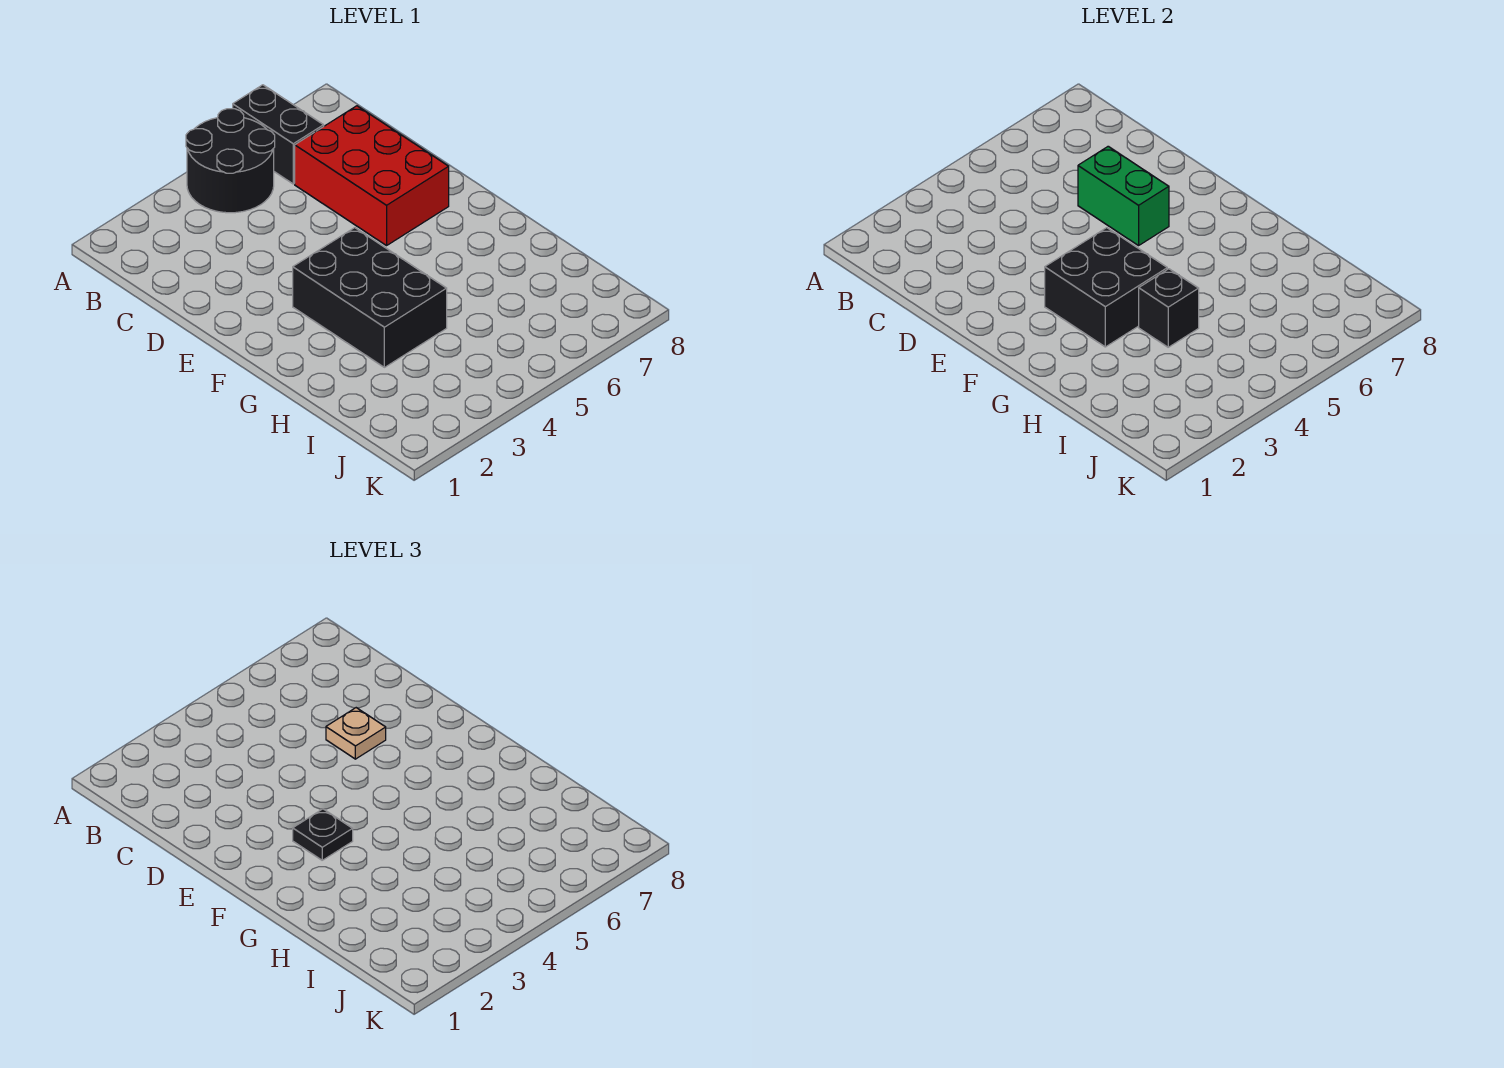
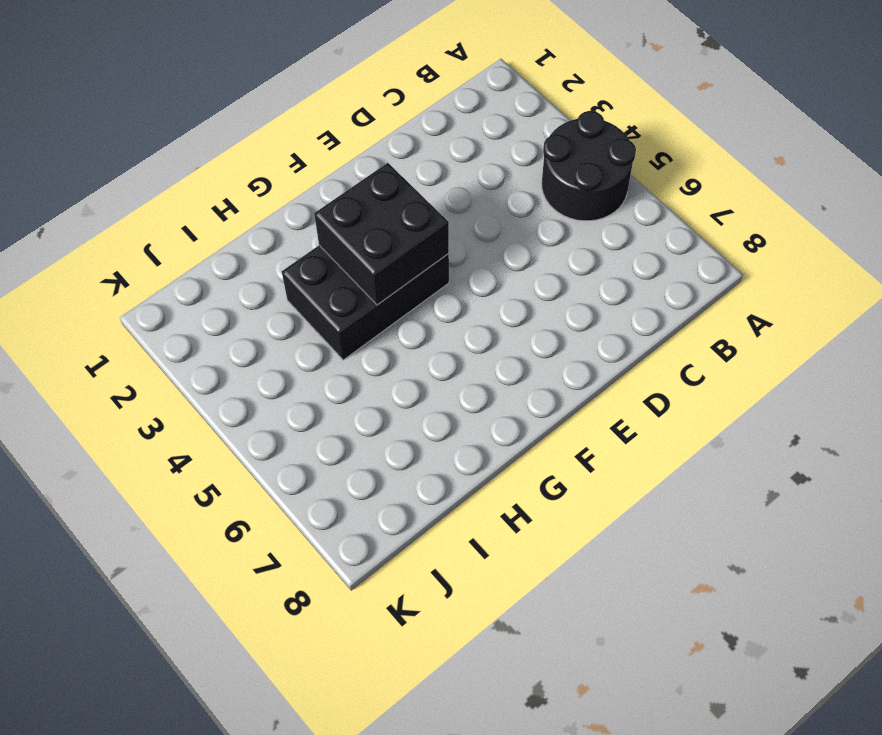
none -> black brick A6:B6 level 1
none -> red brick C6:E7 level 1

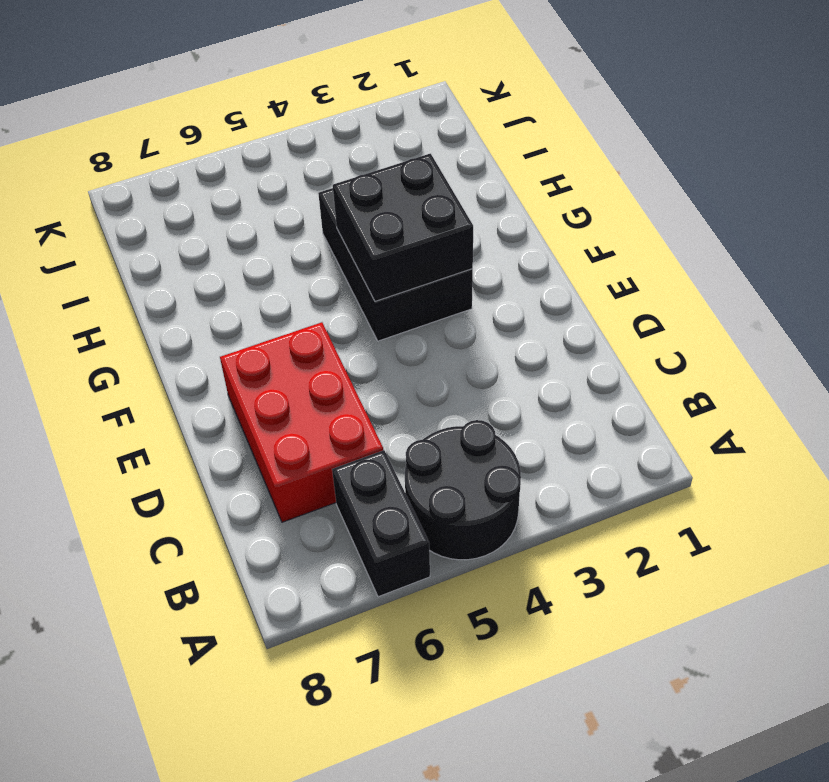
none -> green brick D6:E6 level 2
none -> black brick H4 level 2

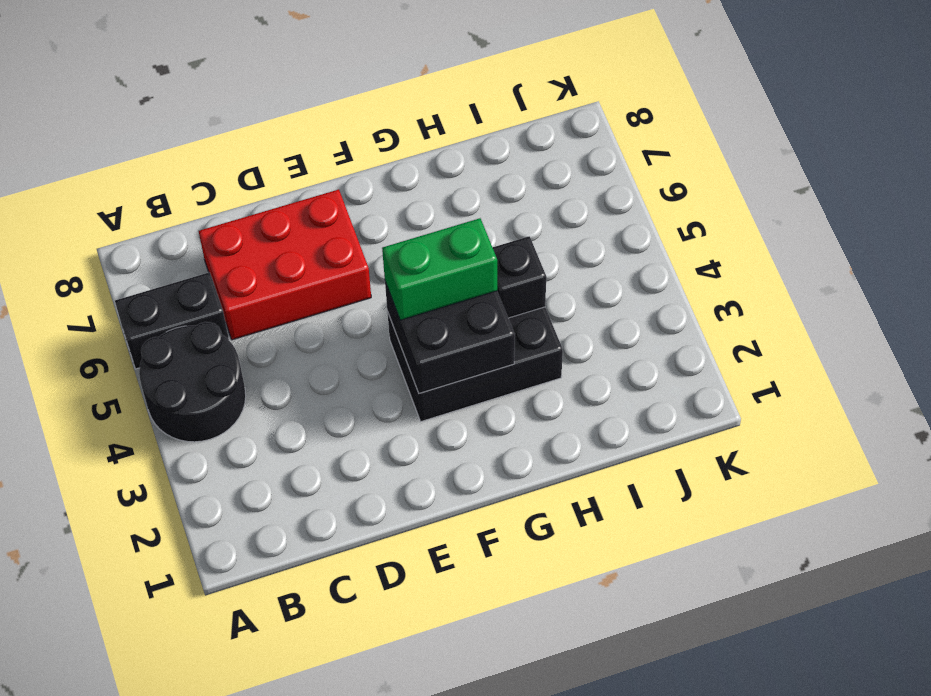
green brick F4:G4 level 3 -> green brick D6:E6 level 2
none -> tan plate D6 level 3
none -> black plate F3 level 3

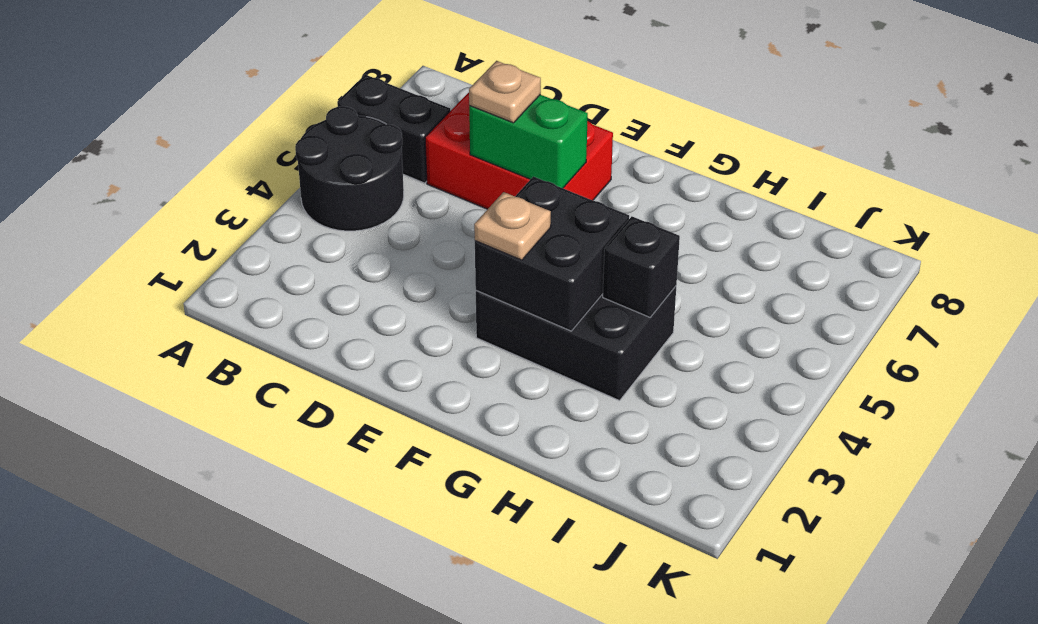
tan plate F3 level 3 -> black plate F3 level 3

